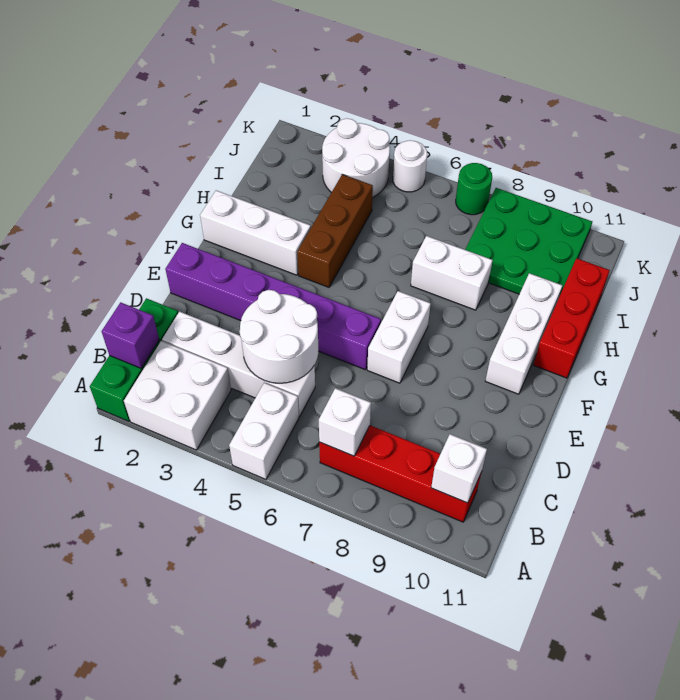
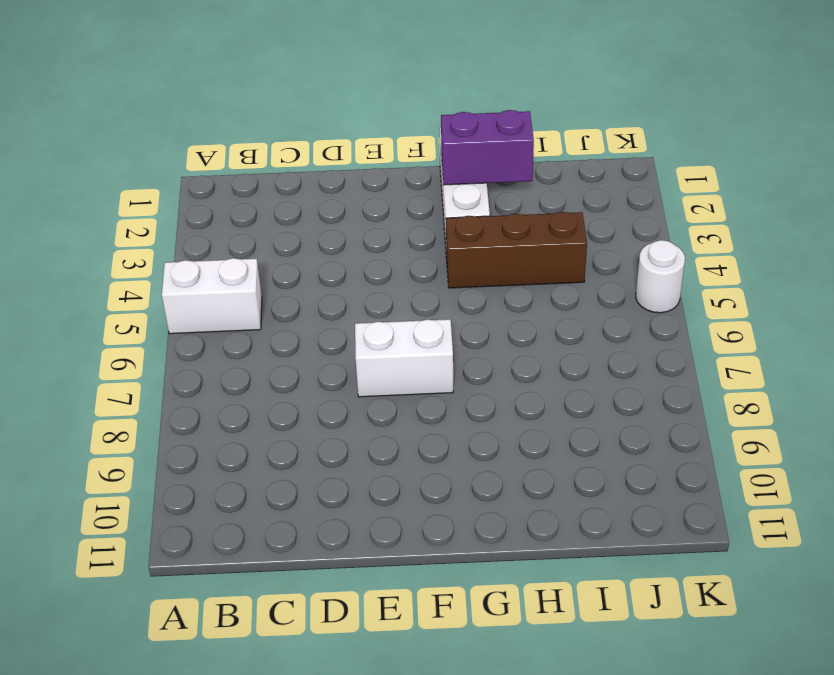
purple brick G2:H2 level 2 -> none
none -> green brick A1:C1 level 1
none -> white brick A2:B3 level 1
none -> red brick B7:B10 level 1

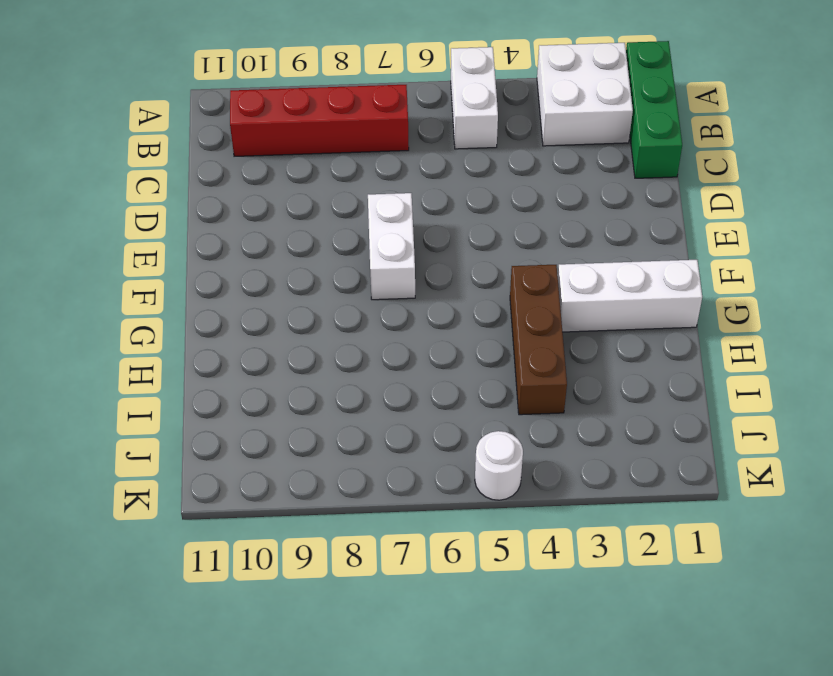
none -> white brick C2:C5 level 1
none -> purple brick E1:E6 level 1
none -> white brick F10:H10 level 1

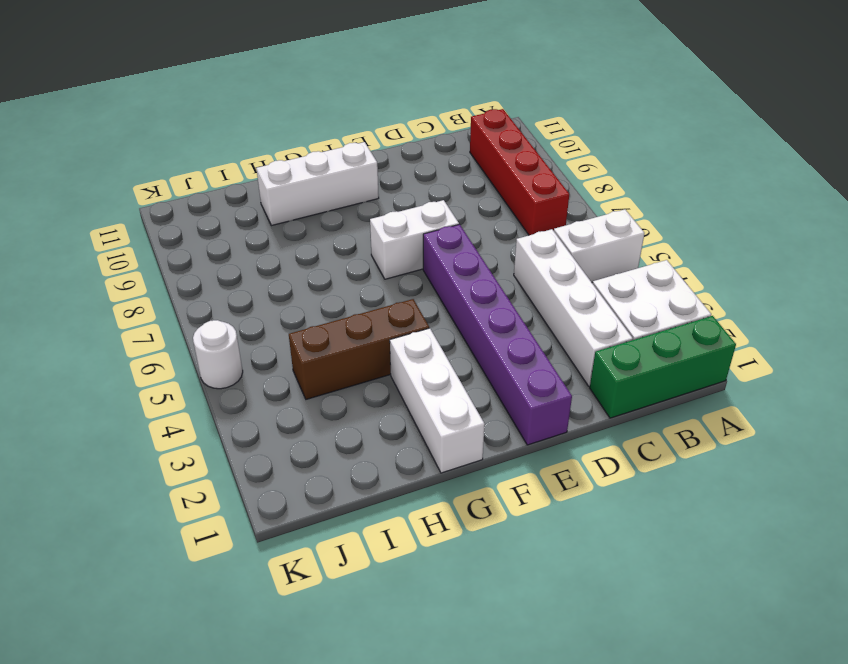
none -> red brick G11:I11 level 1
none -> white brick H7:H8 level 1
none -> green plate I8:K10 level 1

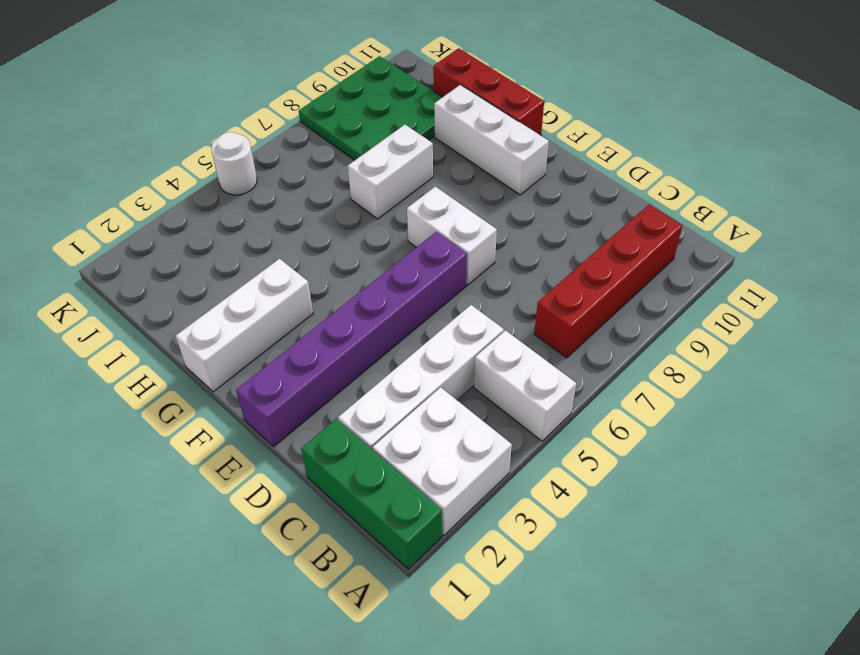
none -> brown brick G4:I4 level 1
none -> white round brick J3:K4 level 1
none -> green round brick K7 level 1

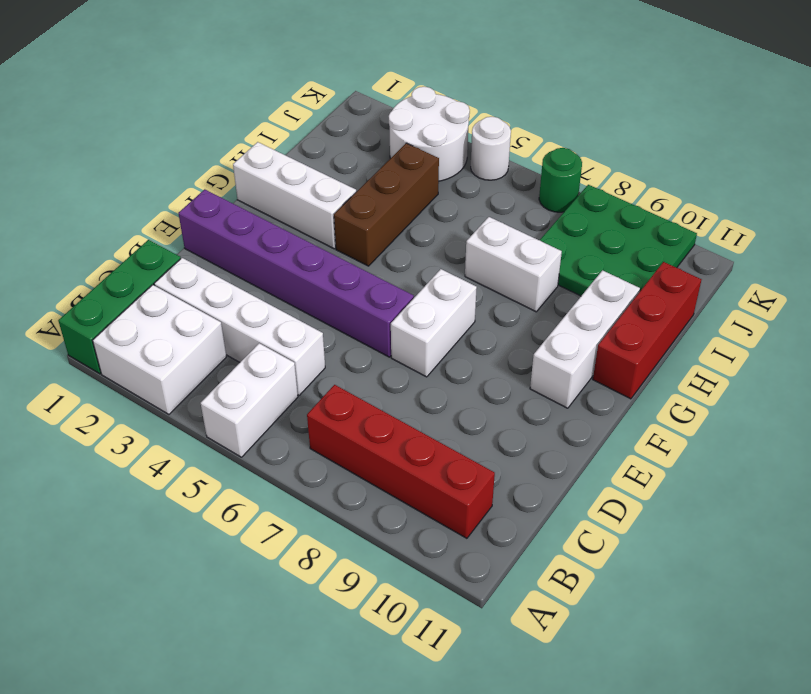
none -> purple brick B1 level 2
none -> white brick B7 level 2
none -> white brick B10 level 2

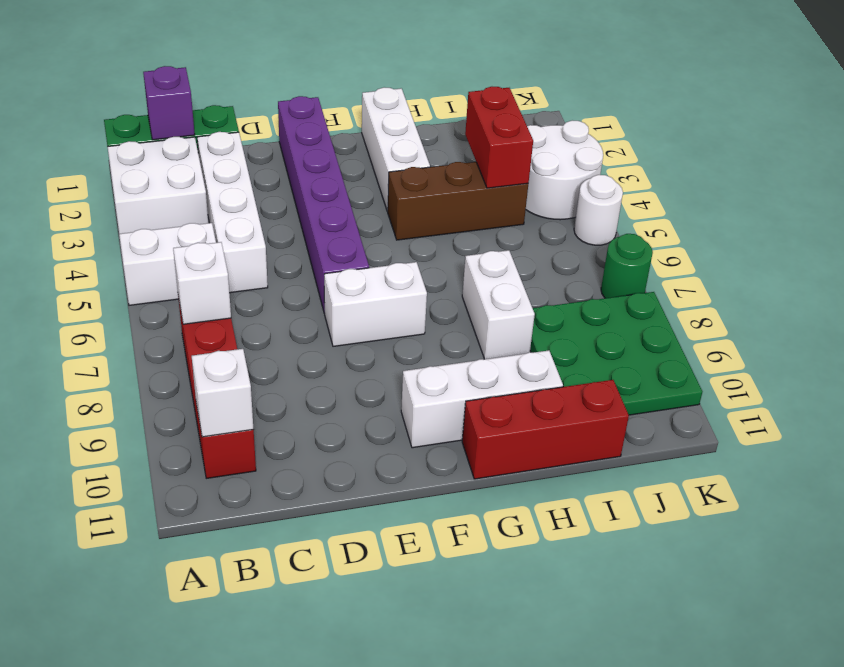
red brick I3:I4 level 2 -> none
none -> white round brick C4:D5 level 2

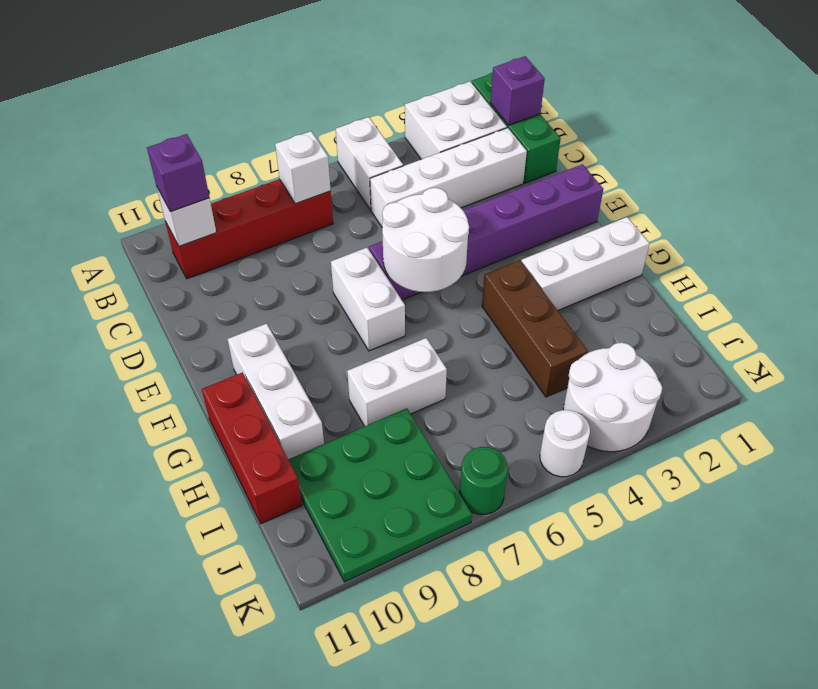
purple brick B10 level 3 -> none
white round brick E5:F6 level 2 -> white round brick C4:D5 level 2

